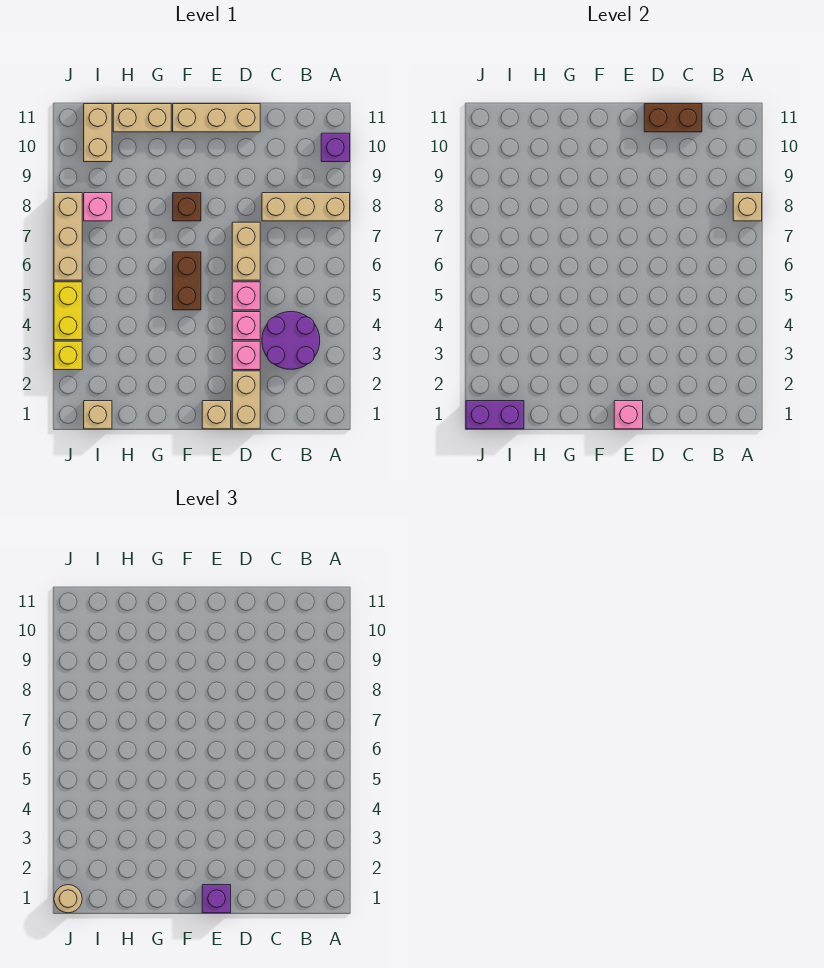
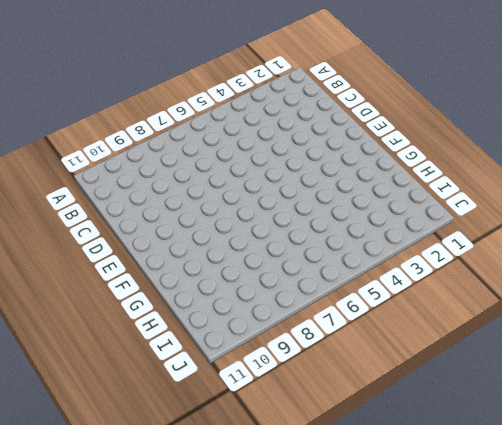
none -> tan brick A8:C8 level 1
none -> purple brick A10 level 1
none -> purple round brick B3:C4 level 1

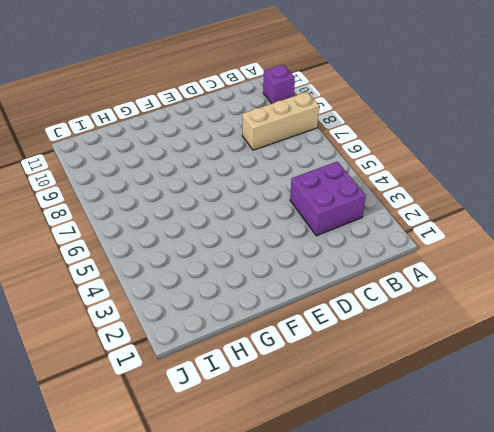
purple brick B3:C4 level 1 -> purple round brick B3:C4 level 1
none -> tan brick D1:D2 level 1
none -> pink brick D3 level 1
none -> pink brick D4 level 1

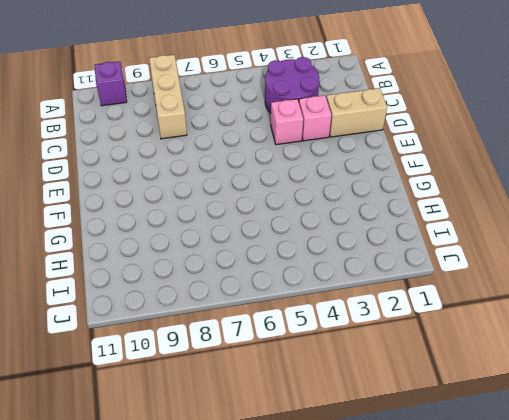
none -> pink brick D5 level 1
none -> tan brick D6:D7 level 1
none -> tan brick D11:F11 level 1

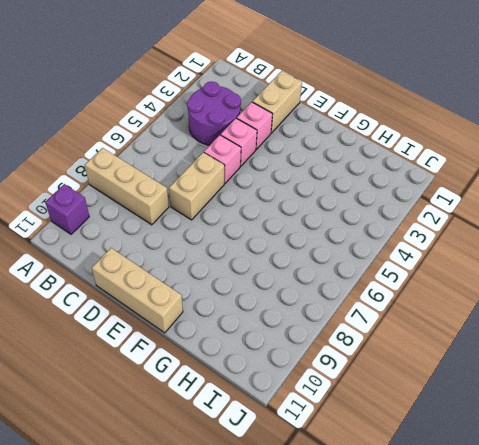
none -> tan brick E1 level 1
none -> brown brick F5:F6 level 1
none -> brown brick F8 level 1

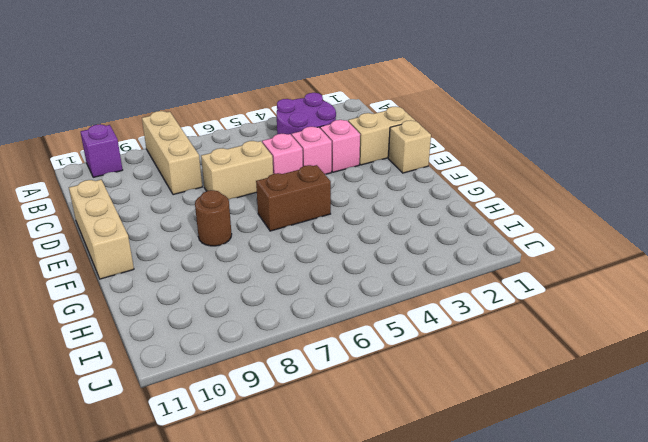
brown round brick F8 level 1 -> brown brick F8 level 1
none -> tan brick G11:H11 level 1
none -> tan brick I1 level 1
none -> pink brick I8 level 1

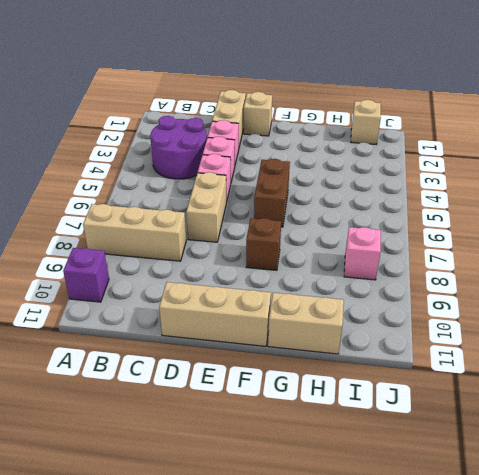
none -> tan brick I10:I11 level 1
none -> yellow brick J3 level 1
none -> yellow brick J4:J5 level 1

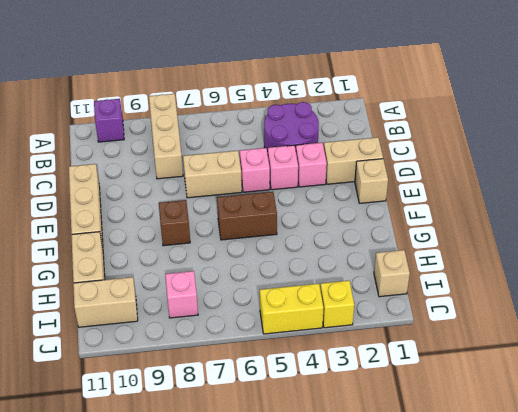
none -> tan brick J6:J8 level 1
none -> tan brick A8 level 2
none -> brown brick C11:D11 level 2

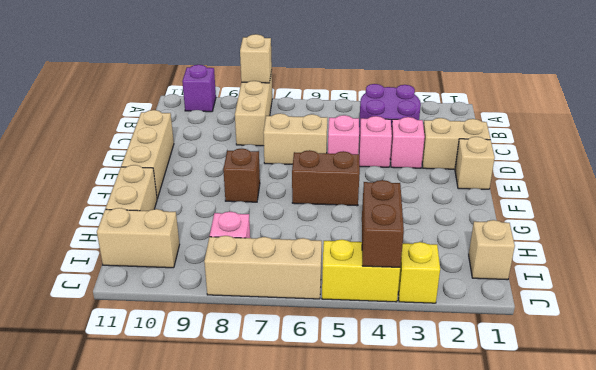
brown brick I4:J4 level 2 -> brown brick C11:D11 level 2
none -> pink brick E1 level 2
none -> purple brick I1:J1 level 2
none -> purple brick E1 level 3

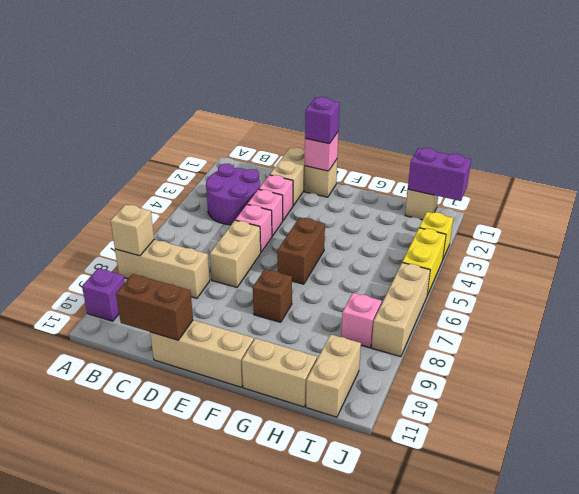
none -> tan round brick J1 level 3

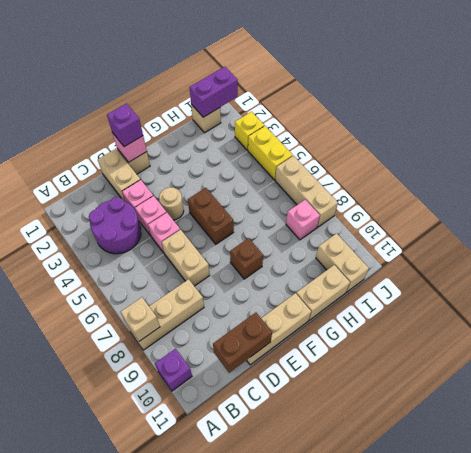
tan round brick E4 level 1 -> tan round brick J1 level 3

